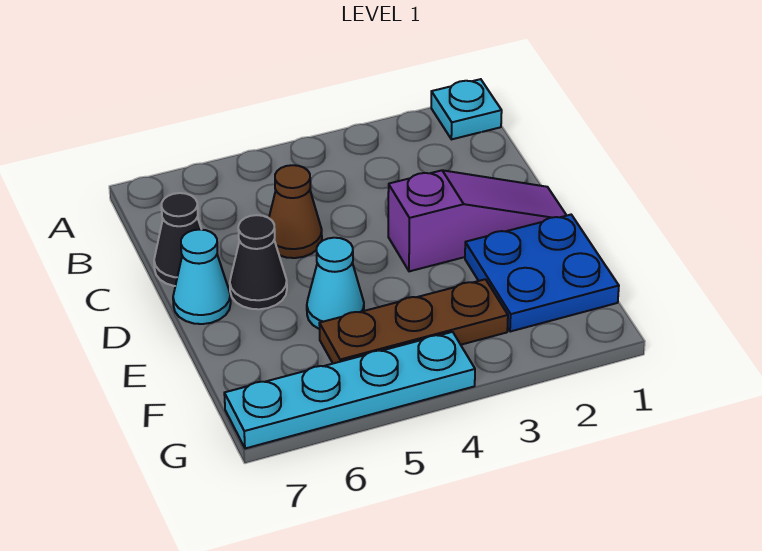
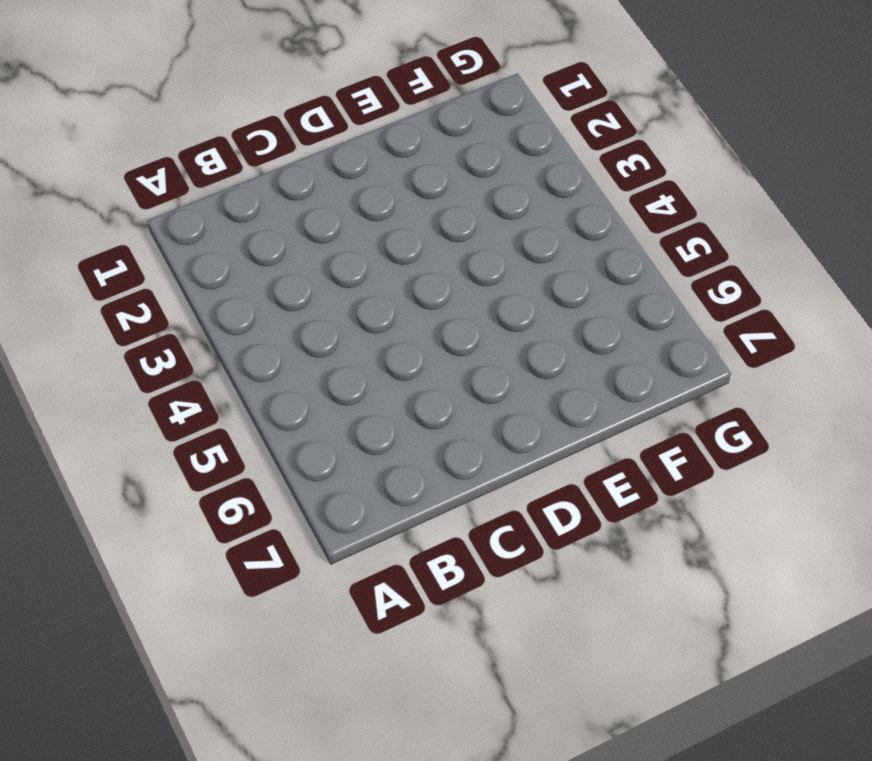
none -> cyan plate A1 level 1
none -> brown cone C5 level 1

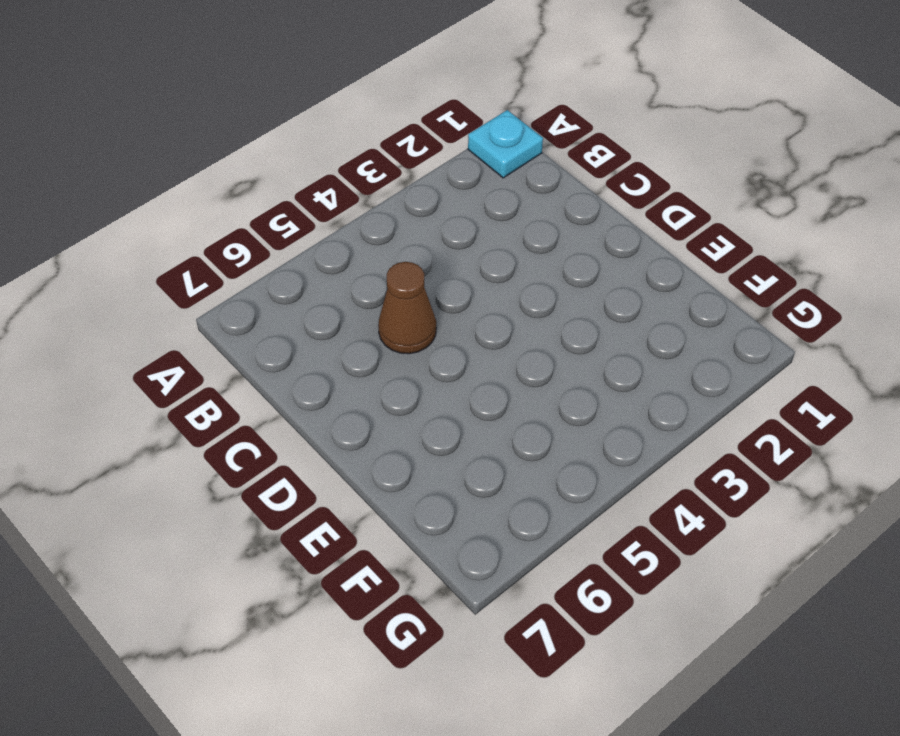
none -> black cone C7 level 1
none -> purple slope D1:D3 level 1 top 3

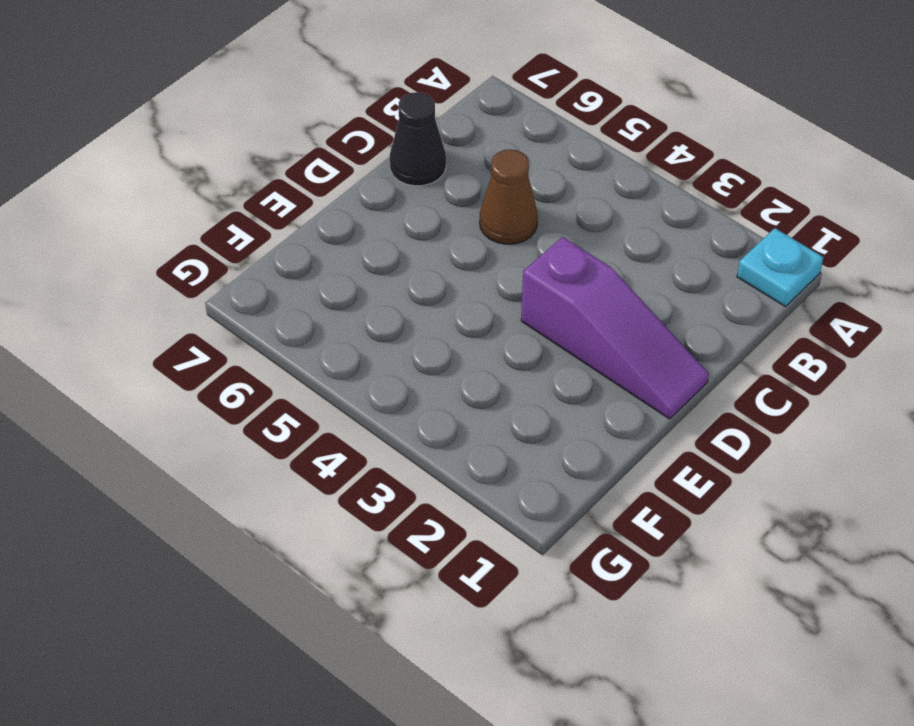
none -> black cone D6 level 1
none -> cyan cone D7 level 1

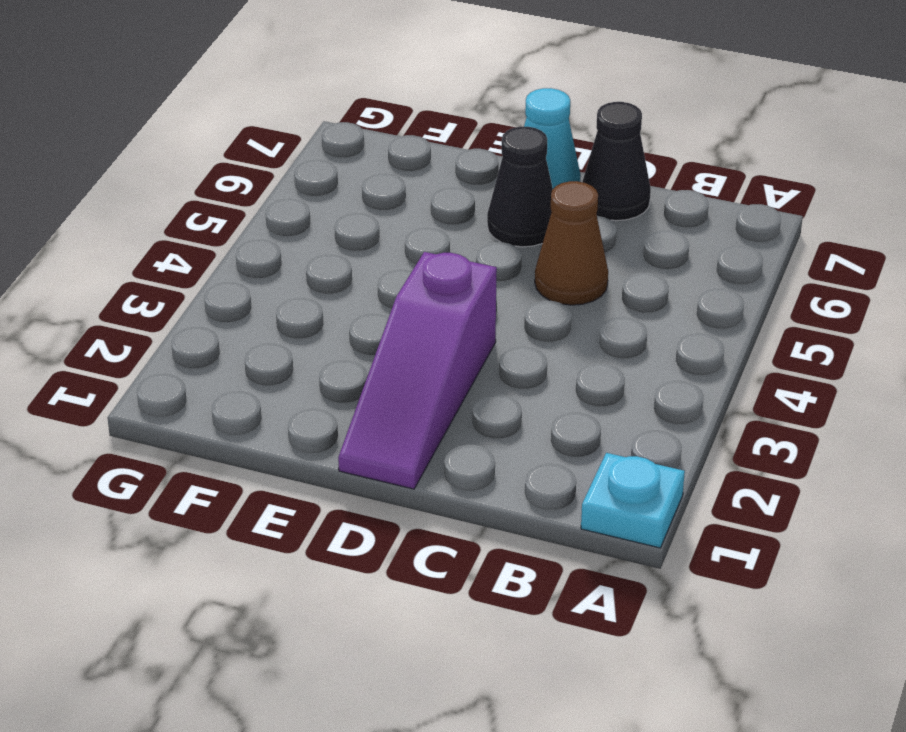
none -> blue plate E1:F2 level 1
none -> cyan cone E5 level 1

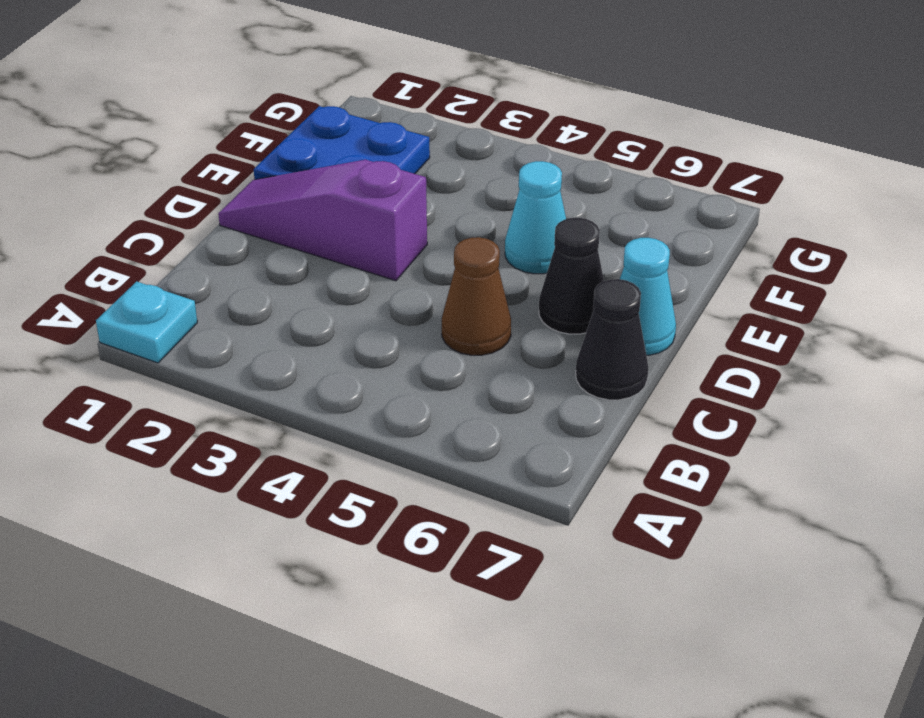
none -> brown plate F3:F5 level 1
none -> cyan plate G4:G7 level 1

